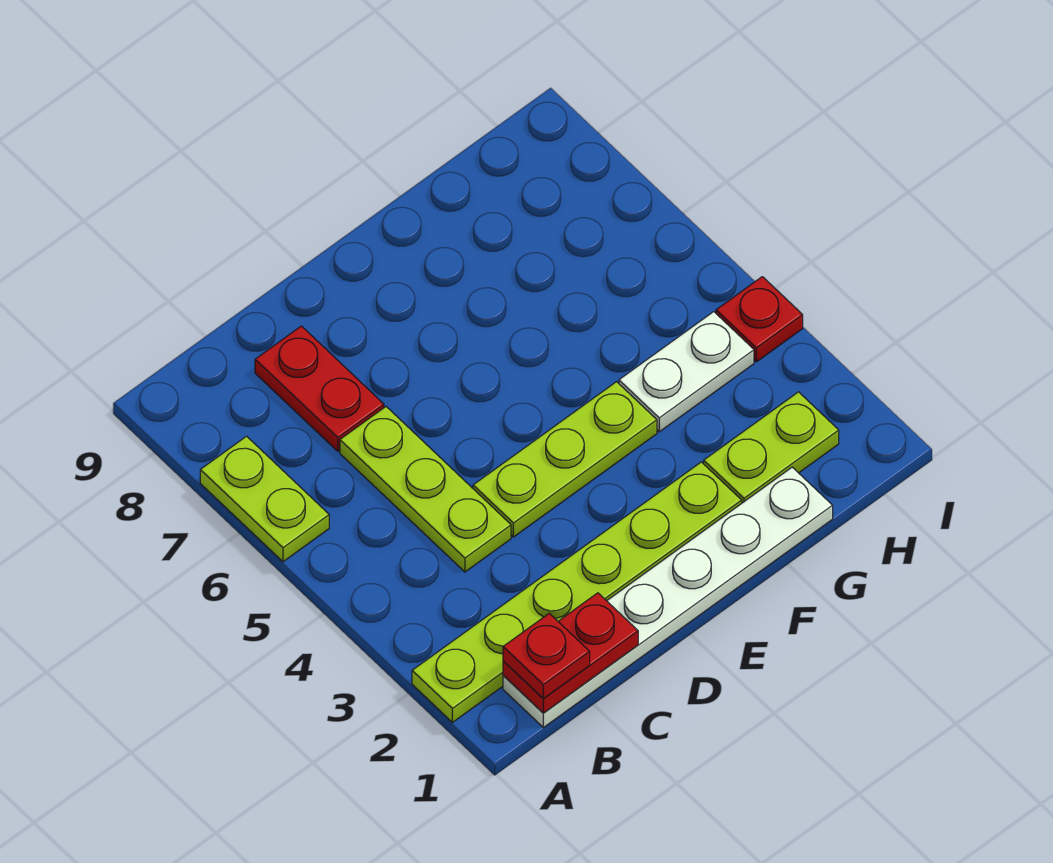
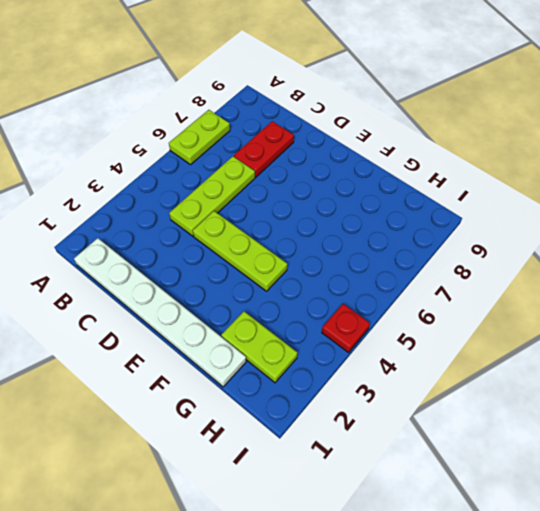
none -> lime plate A2:F2 level 1
none -> white plate G4:H4 level 1

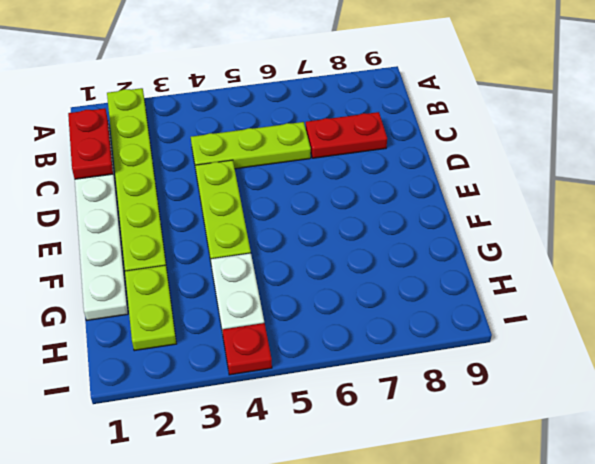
none -> lime plate A6:A7 level 1
none -> red plate B1 level 3

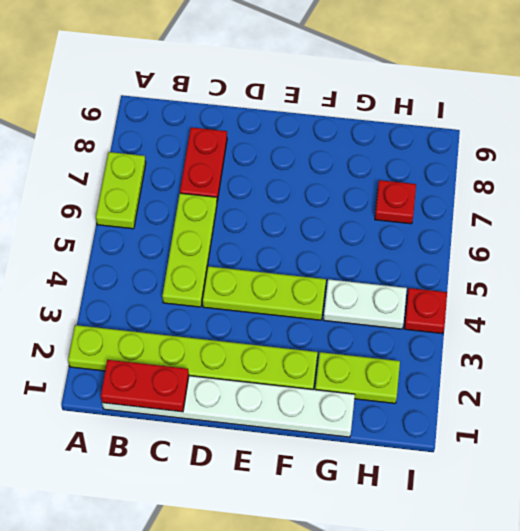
red plate H7 level 1 -> red plate B1 level 3

